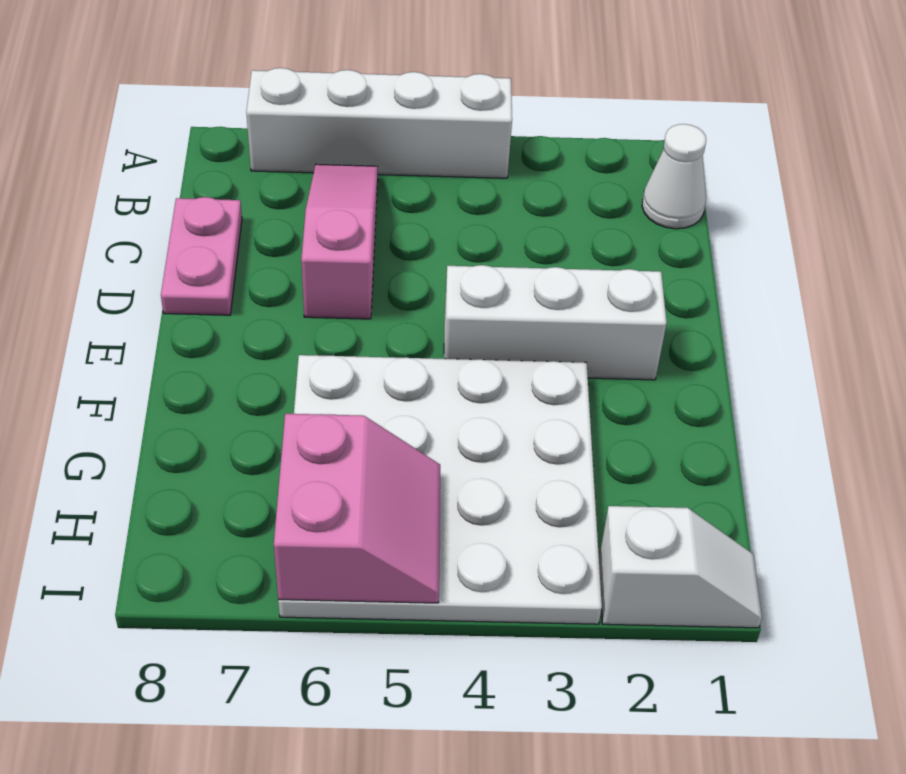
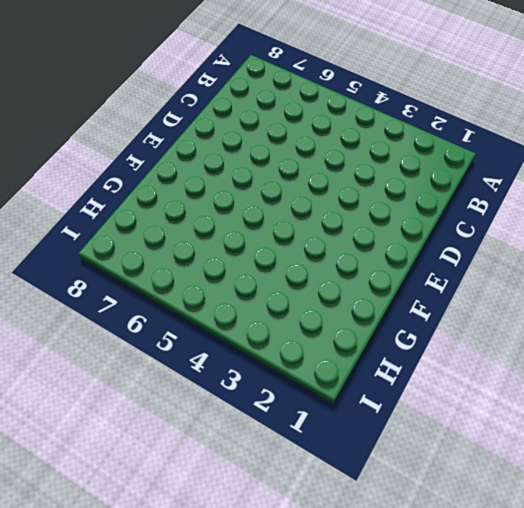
none -> white brick A4:A7 level 1
none -> white cone B1 level 1

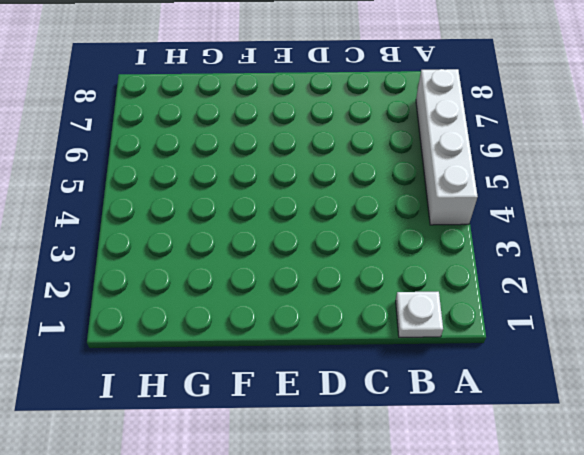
white plate B1 level 1 -> white cone B1 level 1
none -> pink slope B6:D6 level 1 top D
none -> pink plate C8:D8 level 1

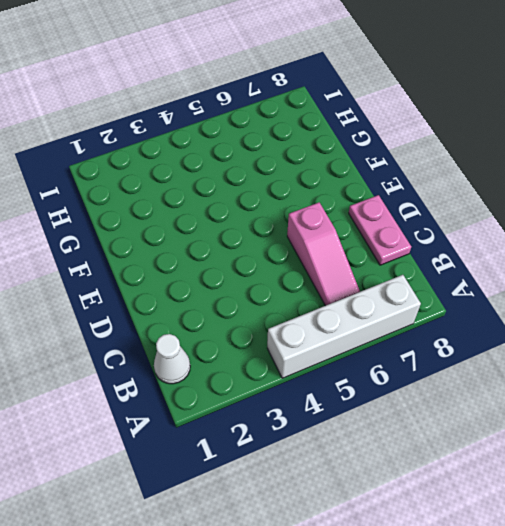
none -> white brick E2:E4 level 1
none -> white plate F3:I6 level 1

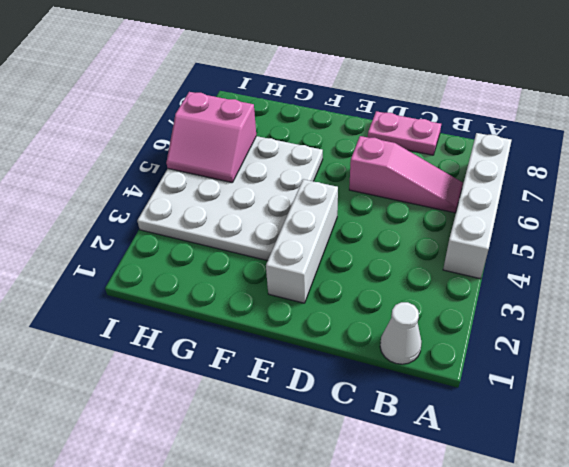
none -> white slope I1:I2 level 1 top 2

